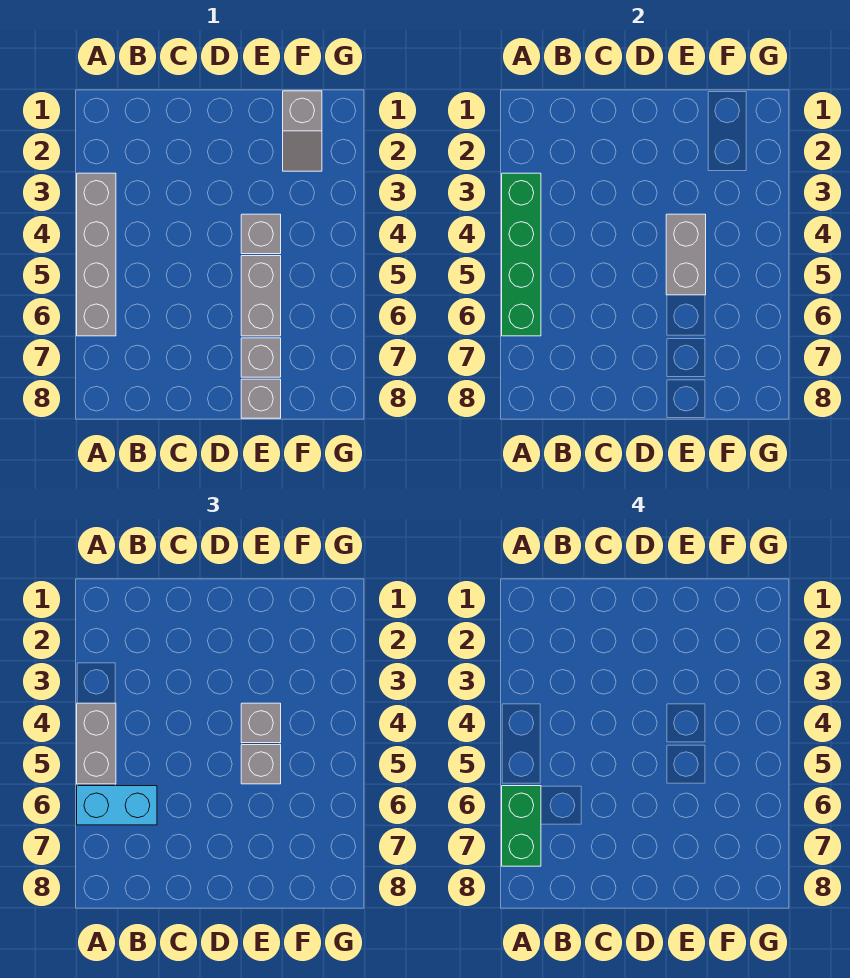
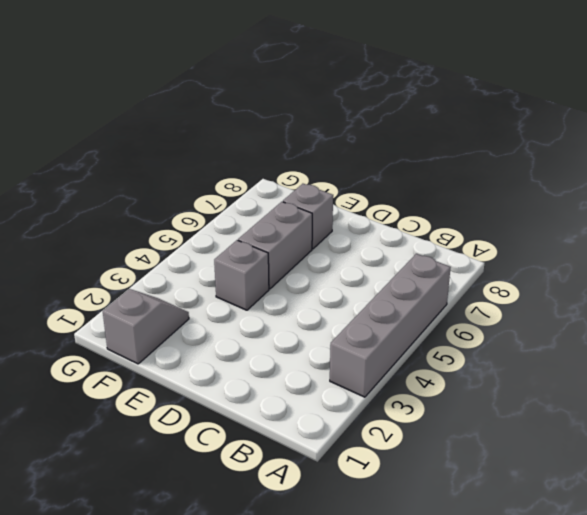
none -> grey brick E8 level 1
none -> green brick A3:A6 level 2
none -> grey brick E4:E5 level 2

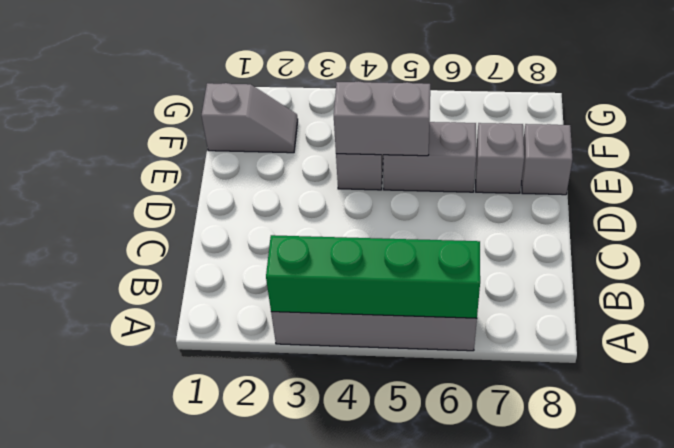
none -> grey brick A4:A5 level 3
none -> cyan brick A6:B6 level 3
none -> grey brick E4 level 3

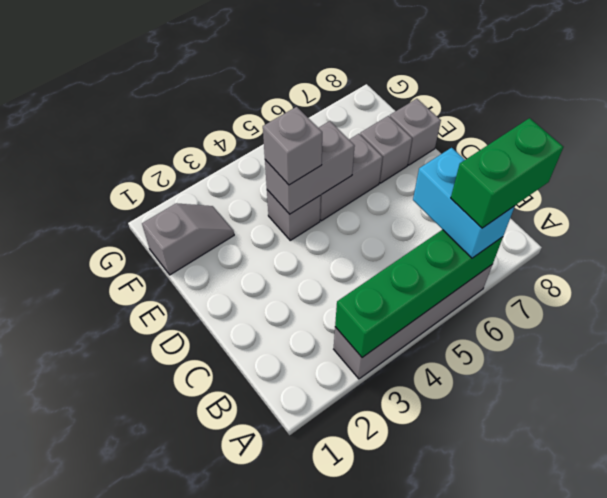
none -> grey brick A4:A5 level 3
none -> grey brick E5 level 3

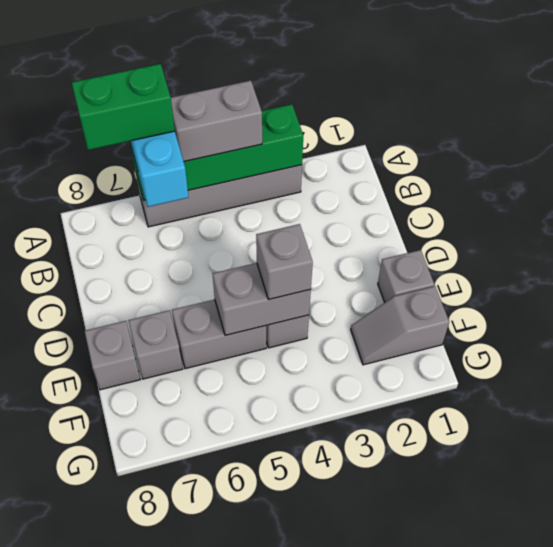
grey brick E1 level 1 -> grey brick E5 level 3

